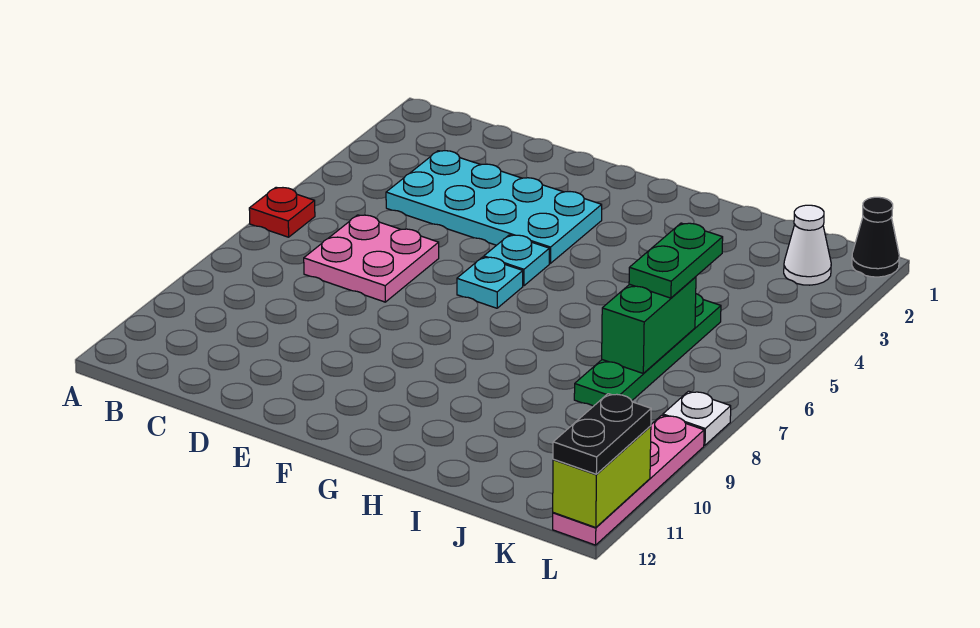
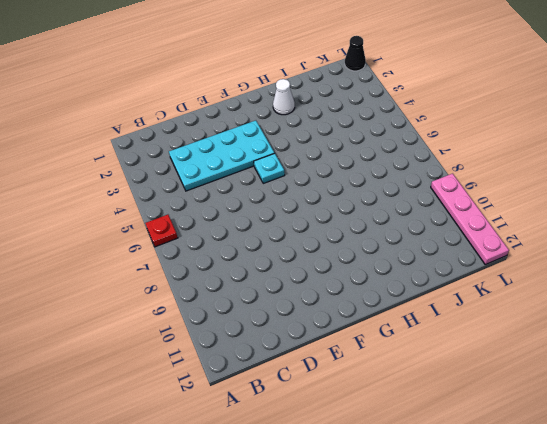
white cone H2 level 1 -> white cone K2 level 1
none -> pink plate C6:D7 level 1
none -> cyan plate F6 level 1
none -> green plate J5:J8 level 1

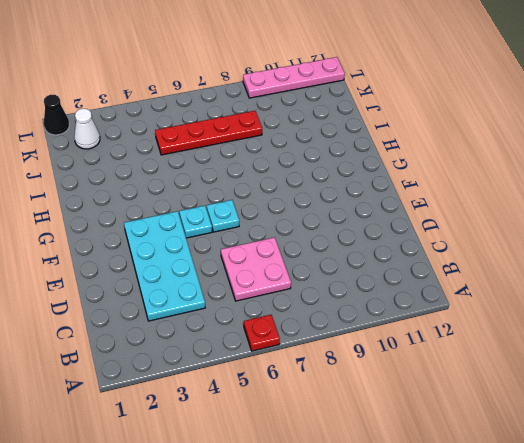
red plate J5:J8 level 1 -> green plate J5:J8 level 1
none -> white plate L8 level 1
none -> green brick J6:J7 level 2
none -> lime brick L11:L12 level 2

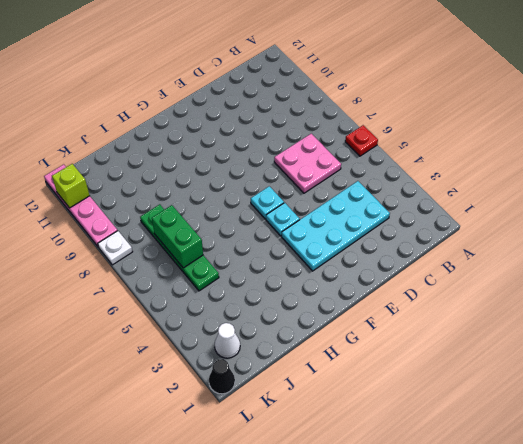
lime brick L11 level 2 -> lime brick L11:L12 level 2
none -> green plate J5:J6 level 3
none -> black plate L11:L12 level 3

